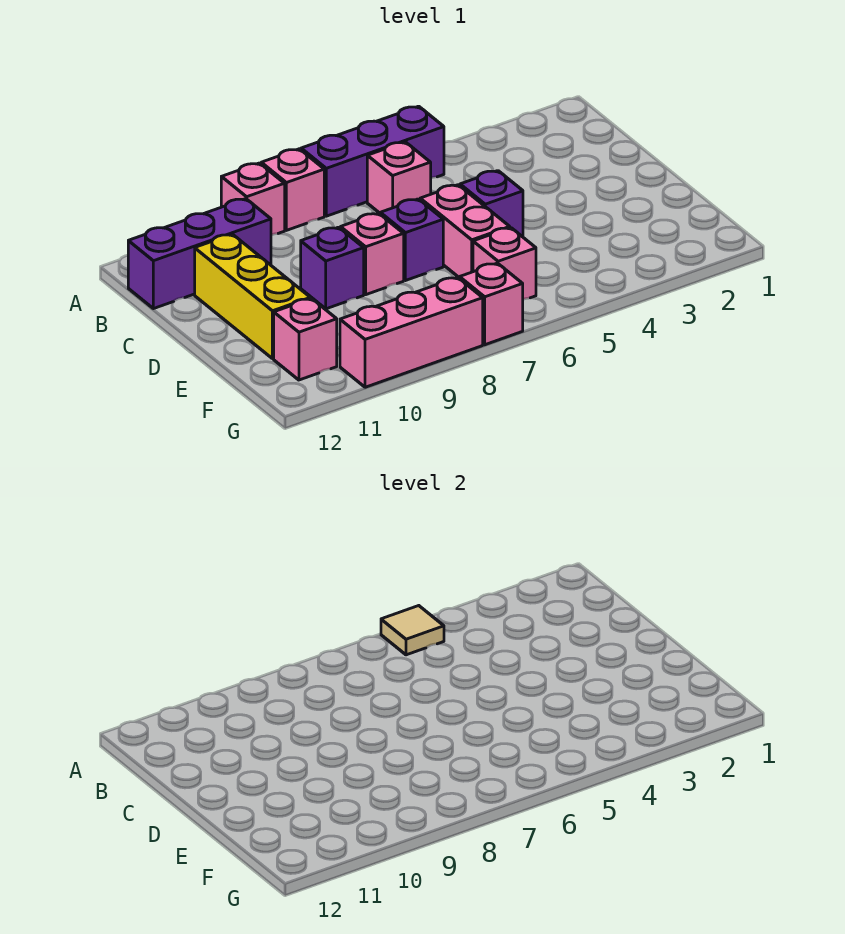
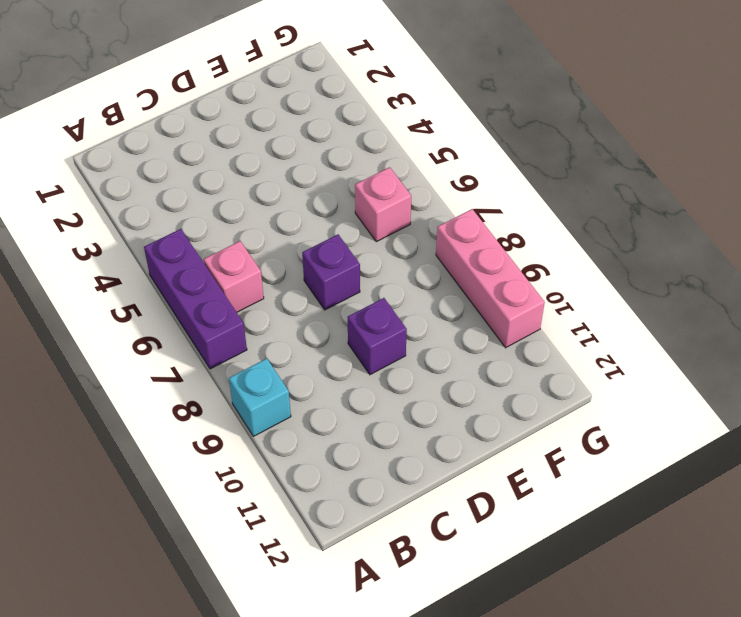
cyan brick A9 level 1 -> pink brick A9 level 1
none -> pink brick A8 level 1
none -> purple brick B10:B12 level 1
none -> yellow brick C11:E11 level 1

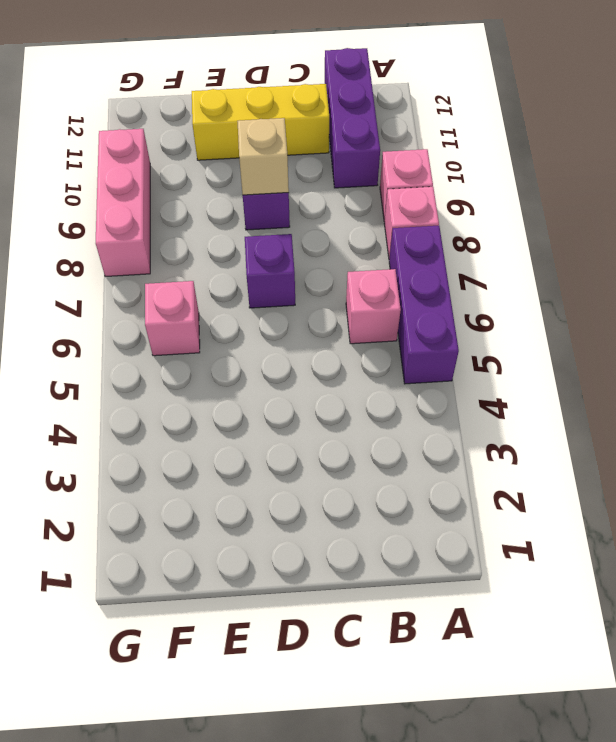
tan brick D9 level 2 -> none
none -> purple brick D5 level 1
none -> pink brick D6:E6 level 1
none -> pink brick D8 level 1

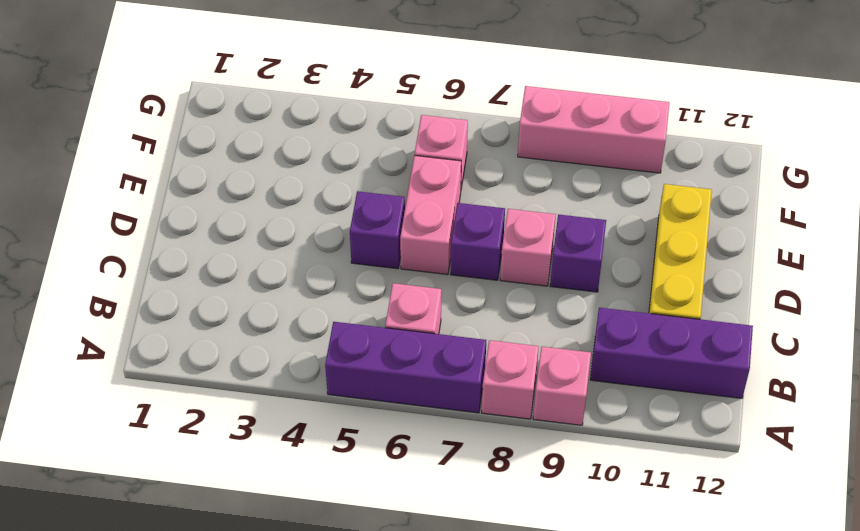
none -> pink brick F11 level 1
none -> pink brick G7 level 1
none -> tan tile A5 level 2

